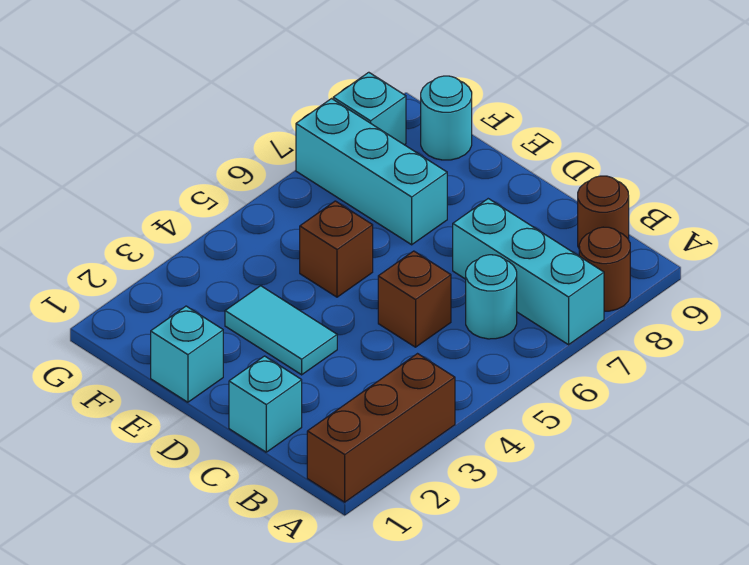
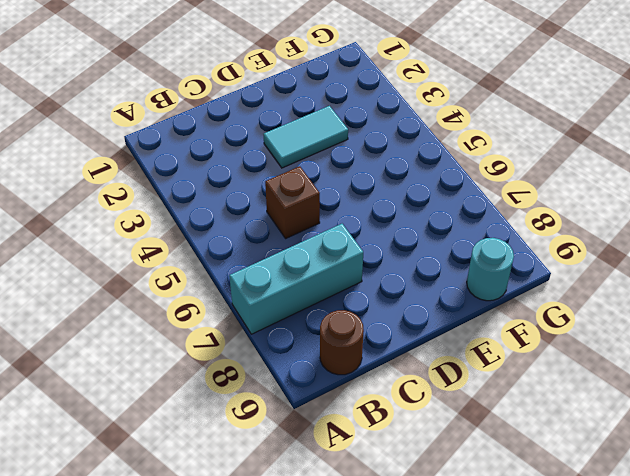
none -> brown brick A1:A3 level 1
none -> brown round brick A8 level 1
none -> cyan round brick B6 level 1

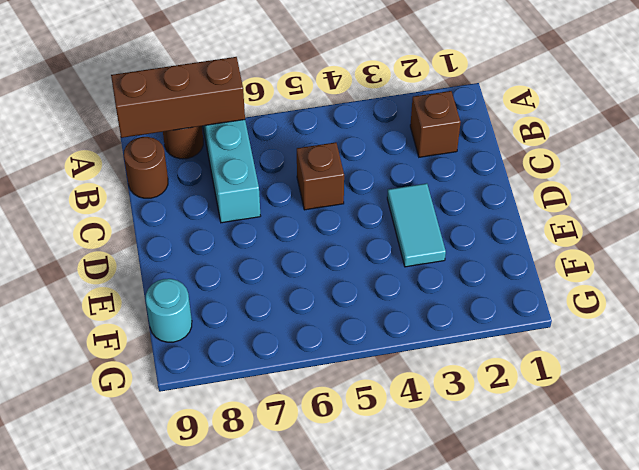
brown brick A7:A9 level 2 -> brown brick A1:A3 level 1
brown brick B2 level 1 -> brown brick E5 level 1
none -> cyan round brick B6 level 1
none -> cyan brick C1 level 1
none -> cyan brick E1 level 1

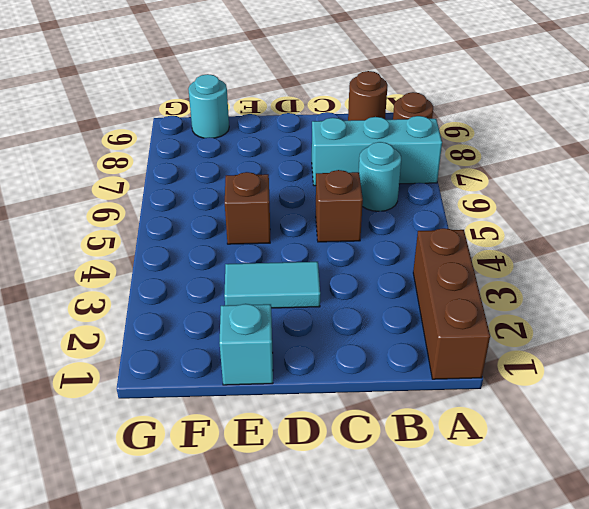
none -> cyan brick C1 level 1
none -> cyan brick E7:G7 level 1
none -> cyan brick G8 level 1

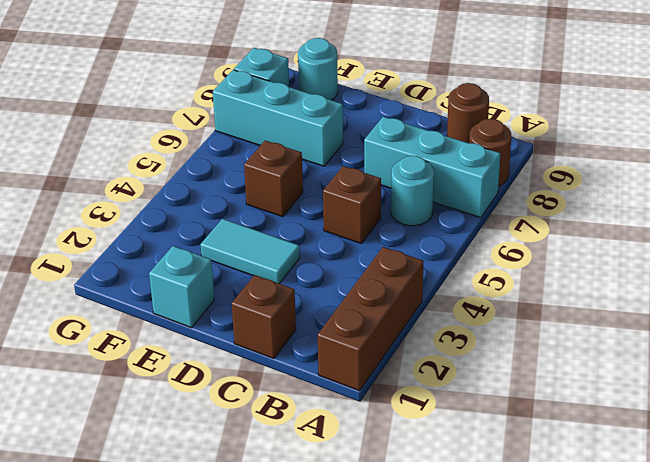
brown brick C1 level 1 -> cyan brick C1 level 1

